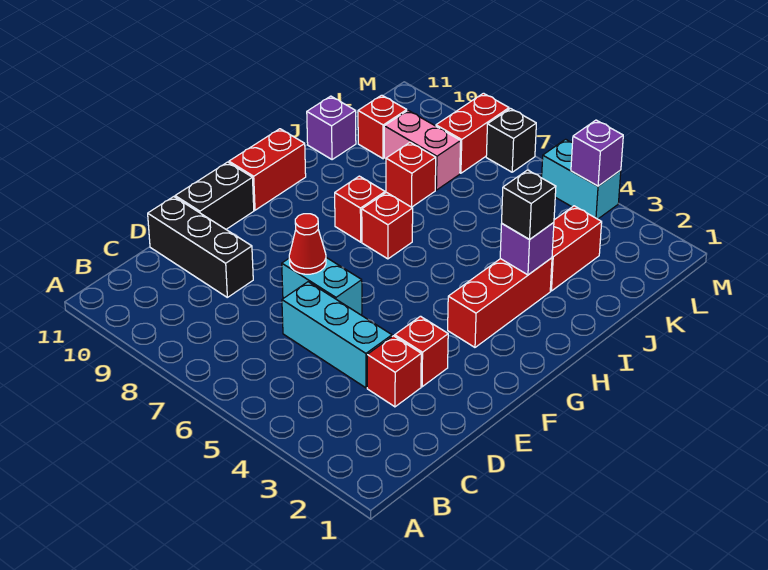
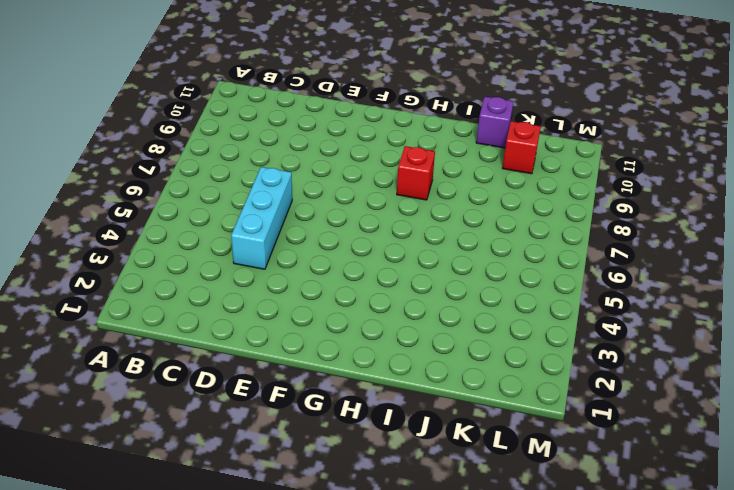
none -> red brick D3 level 1
none -> black brick D9:D11 level 1
none -> red brick E3 level 1

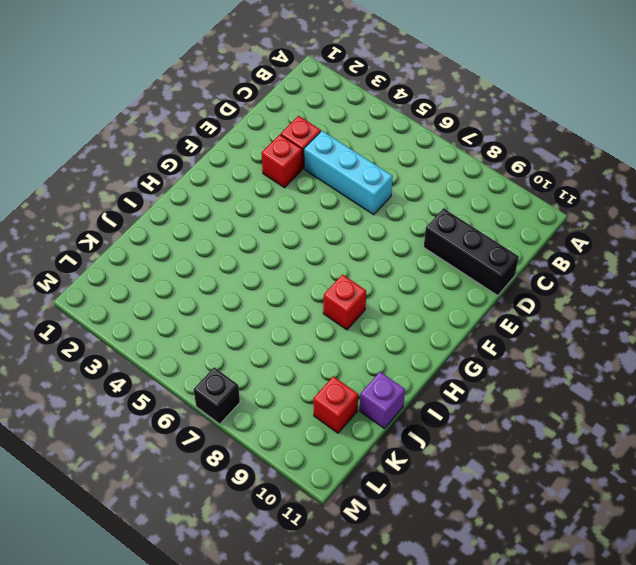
none -> cyan brick E6:E7 level 1
none -> black brick E11:F11 level 1
none -> red brick G3:I3 level 1

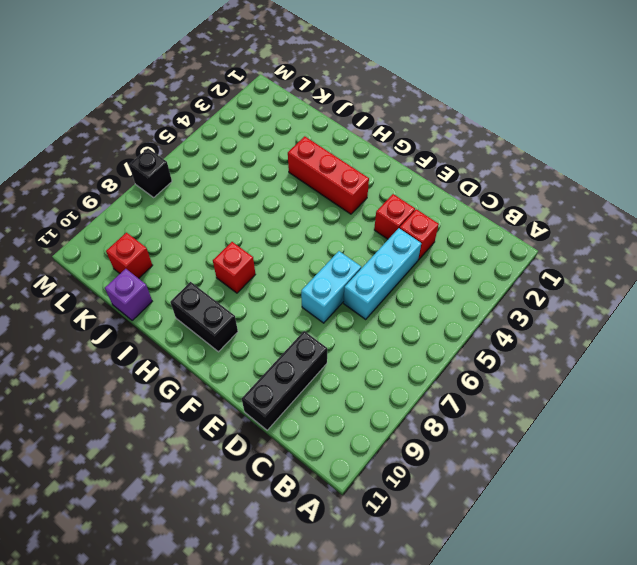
black brick G10:H10 level 1 -> black brick E11:F11 level 1
none -> red brick G11:H11 level 1
none -> red brick H7 level 1
none -> red brick J3:K3 level 1

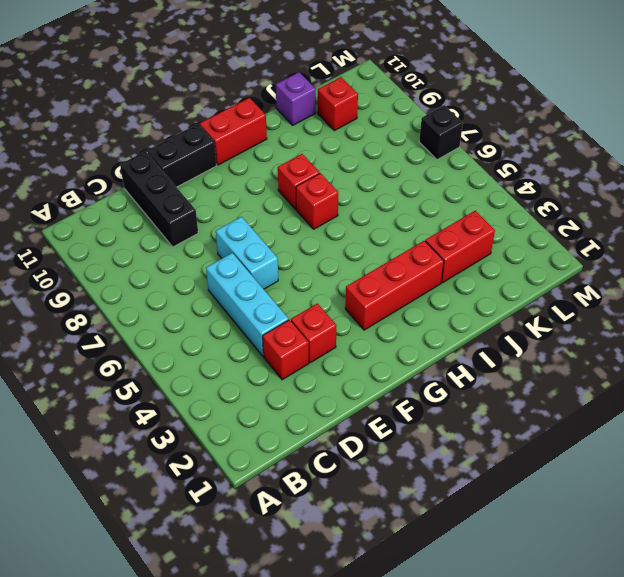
none -> red brick J8 level 1
none -> pink brick K8:K9 level 1
none -> red brick L8:M8 level 1

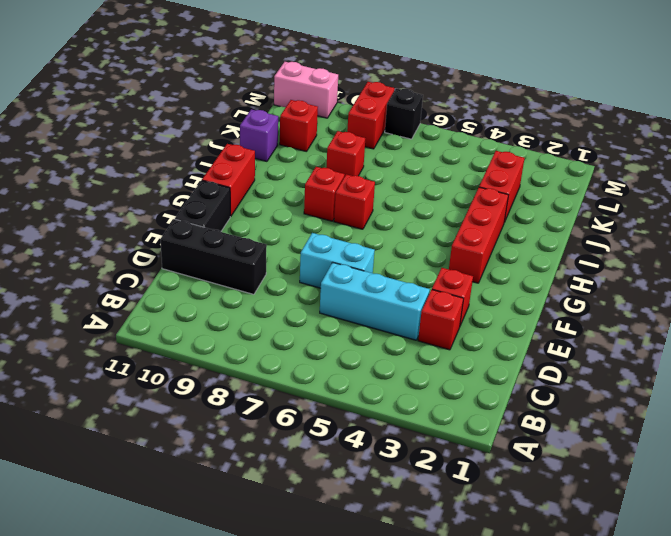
pink brick M10:M11 level 1 -> pink brick K8:K9 level 1
none -> cyan brick M4:M5 level 1
none -> red cone E7 level 2
none -> purple brick I3 level 2

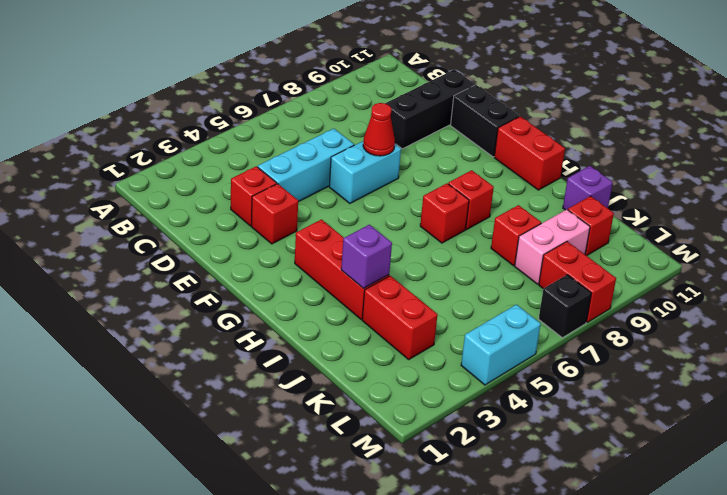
none -> purple brick M4 level 2
none -> black brick I3 level 3

